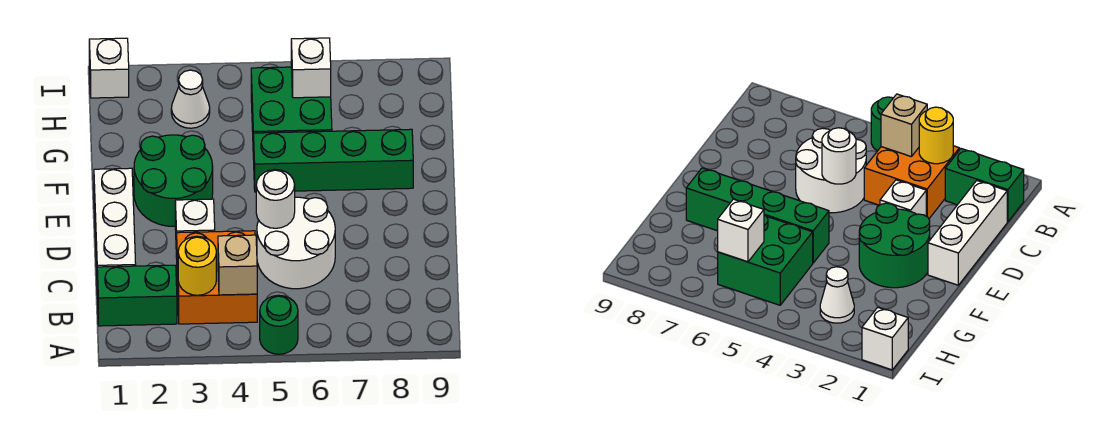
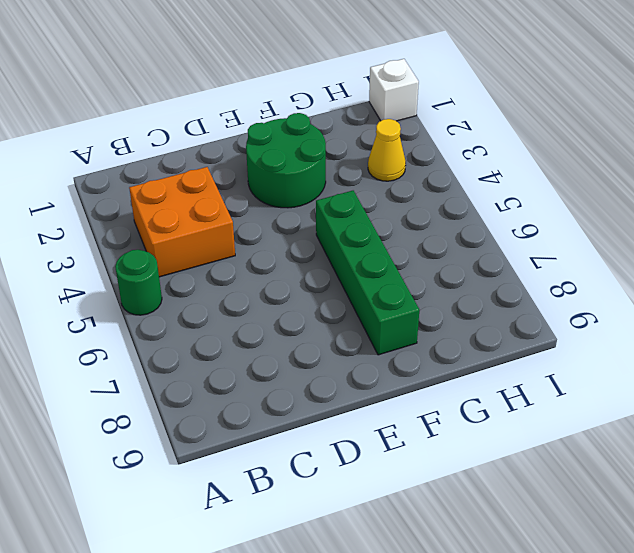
yellow cone H3 level 1 -> white cone H3 level 1
none -> green brick B1:B2 level 1
none -> white brick C1:E1 level 1
none -> white round brick C5:D6 level 1

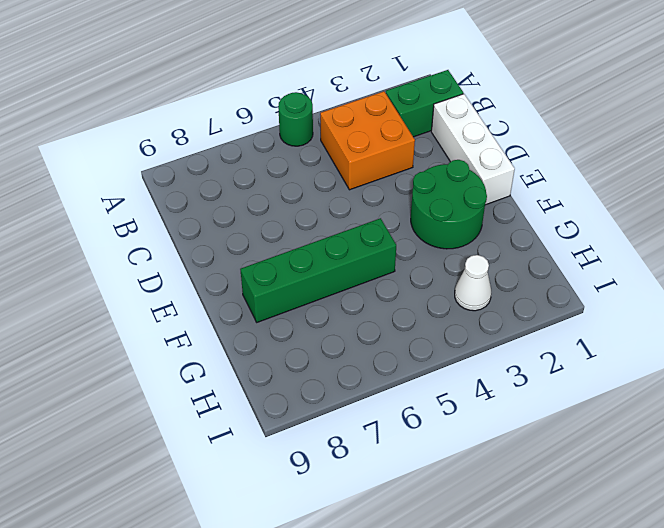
none -> white round brick C5:D6 level 1
none -> white brick D3 level 1
none -> green brick G5:H6 level 1

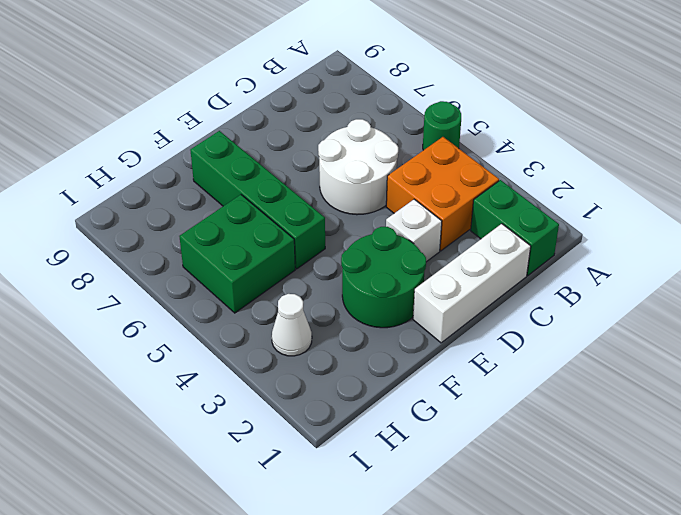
none -> white brick I1 level 1
none -> yellow round brick B3 level 2
none -> tan brick B4 level 2

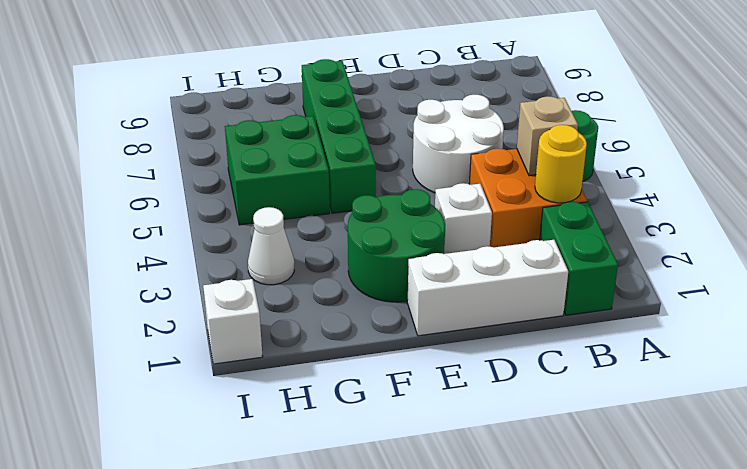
none -> white round brick D5 level 2
none -> white brick H6 level 2

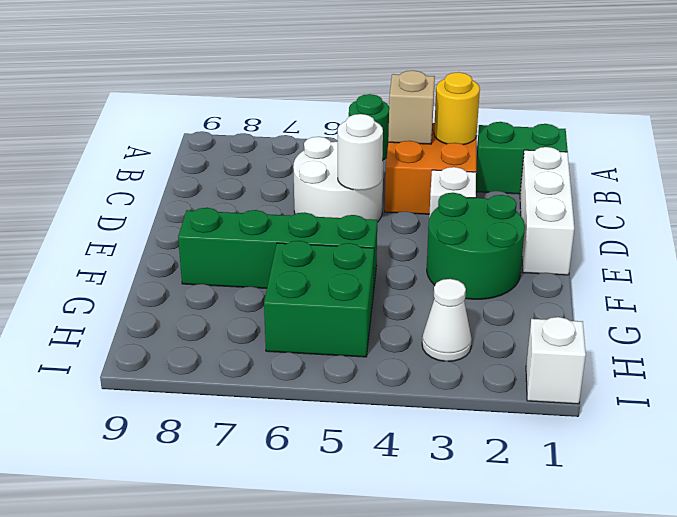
none -> white brick H6 level 2

